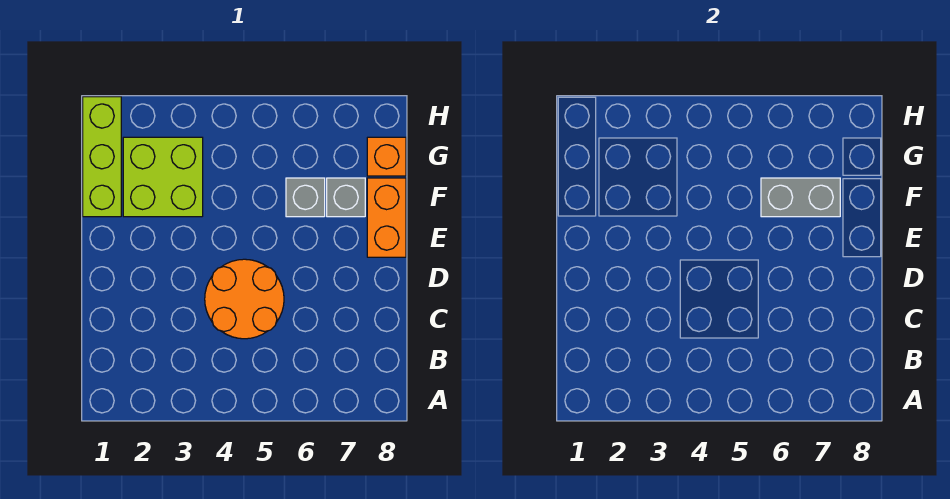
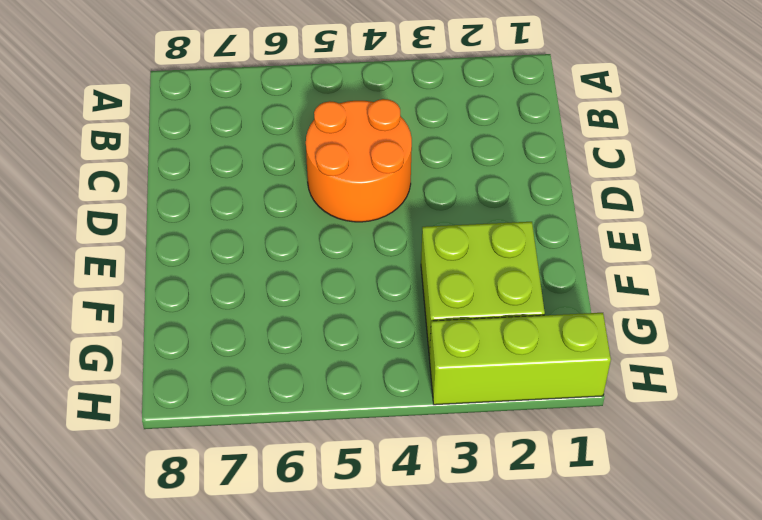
lime brick H1:H3 level 1 -> lime brick F1:H1 level 1
none -> orange brick E8:F8 level 1
none -> grey brick F6 level 1

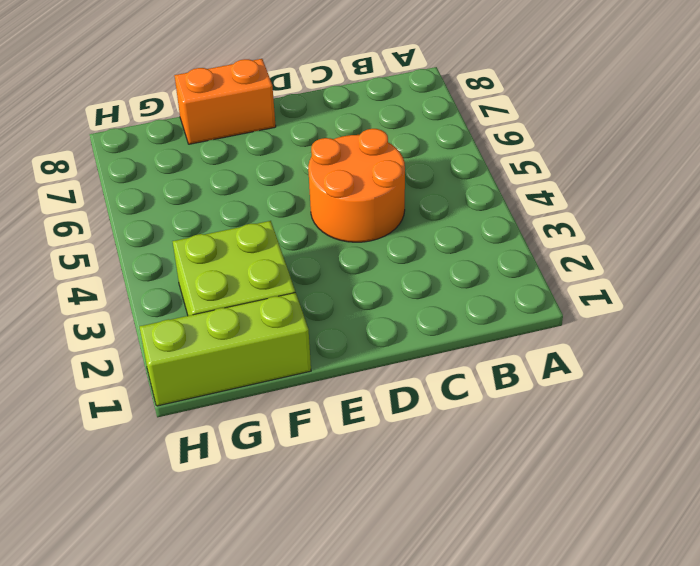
none -> grey brick F6 level 1
none -> grey brick F7 level 1

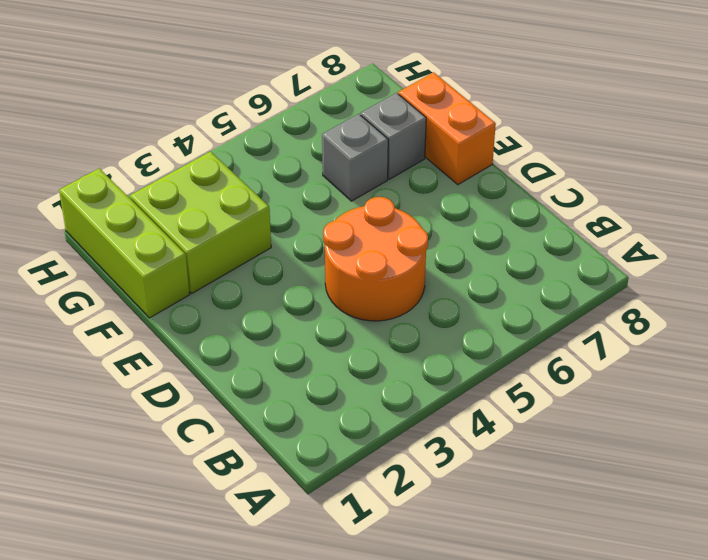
none -> orange brick G8 level 1
none -> grey brick F6:F7 level 2

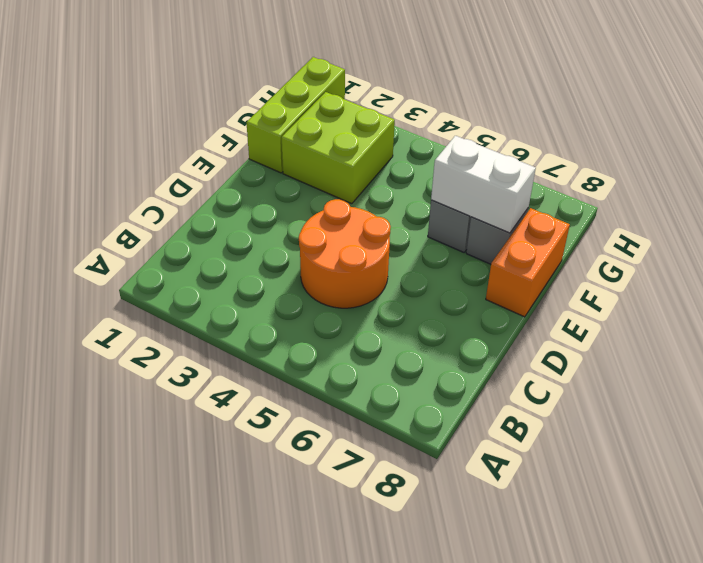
white brick F6:F7 level 2 -> grey brick F6:F7 level 2
none -> orange brick G8 level 1

